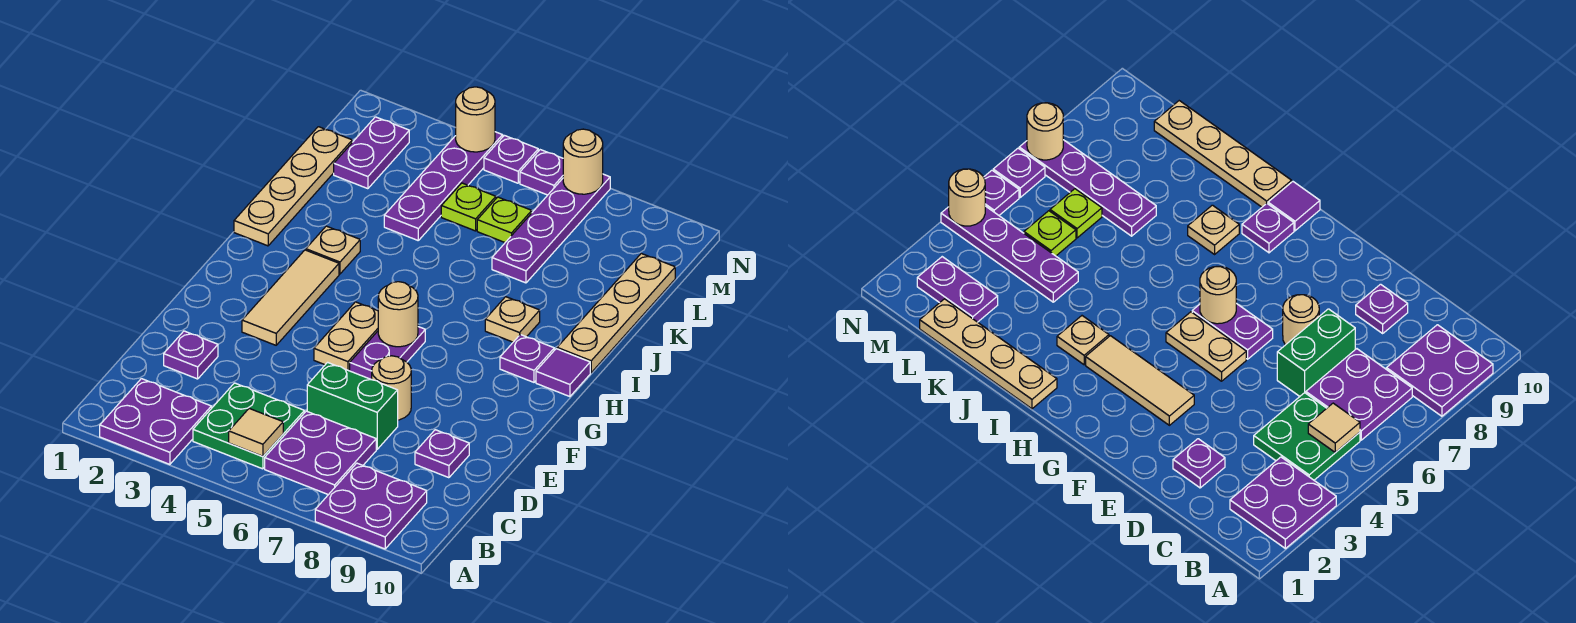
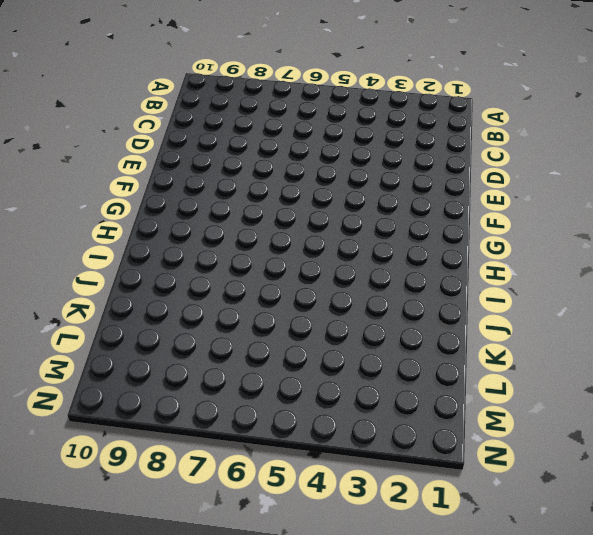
none -> purple plate A2:B3 level 1
none -> purple plate A8:B9 level 1
none -> green plate B4:C5 level 1

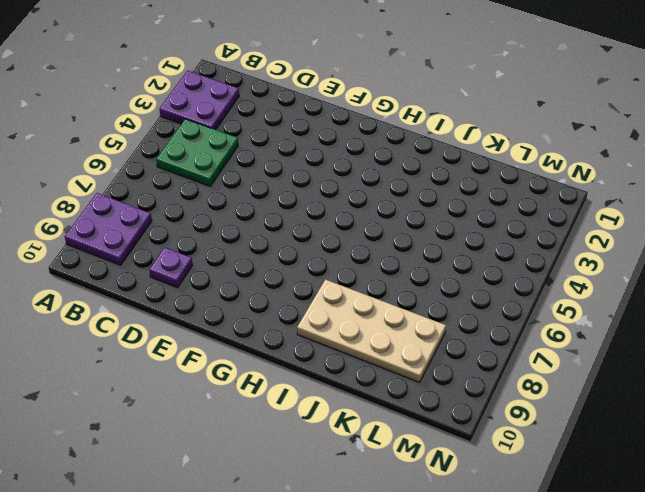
tan plate I8:L9 level 1 -> tan plate I8 level 1
none -> purple plate B6:C7 level 1
none -> purple plate D2 level 1
none -> green brick D6:D7 level 1

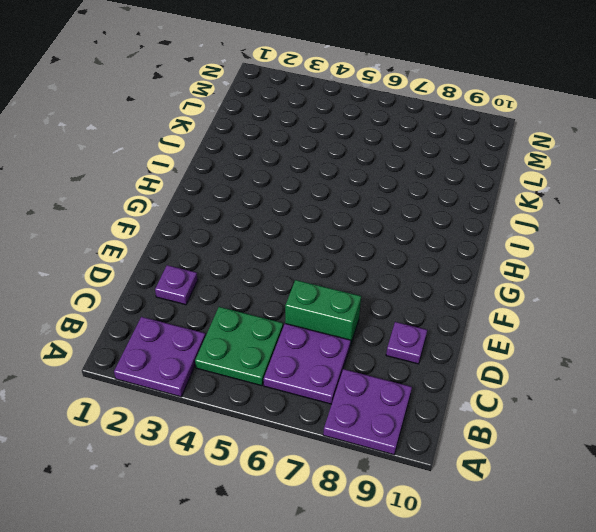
none -> tan round brick E7 level 1
none -> tan tile F3:H3 level 1
none -> tan plate F5:G5 level 1

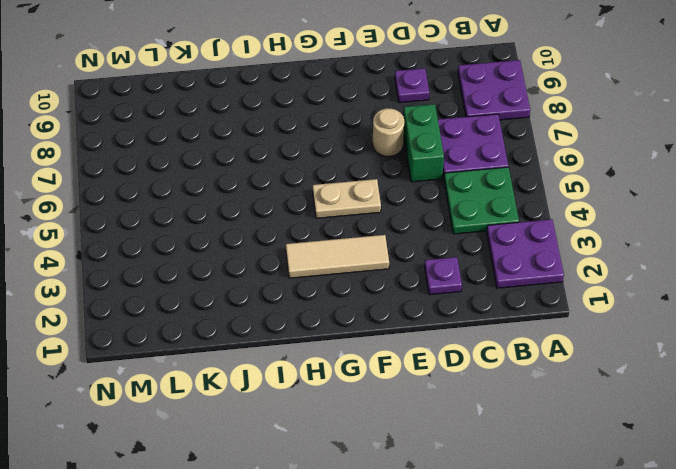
none -> purple plate F6:G6 level 1
none -> purple plate H9 level 1
none -> purple tile H10 level 1

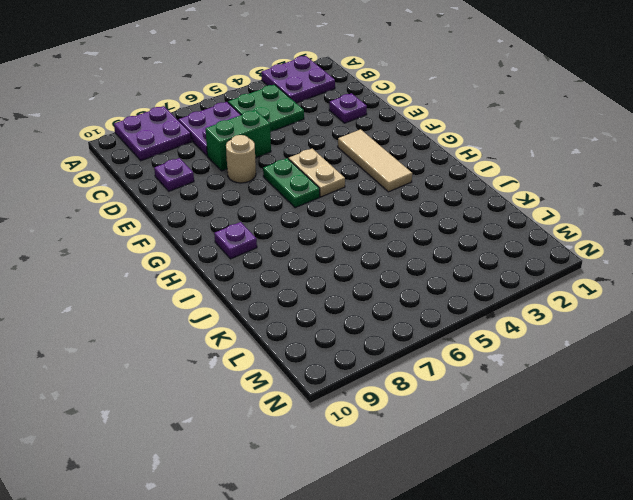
green plate F6:G6 level 1 -> purple plate F6:G6 level 1
none -> purple tile H10 level 1
none -> tan plate I1:L1 level 1
none -> tan plate I3 level 1

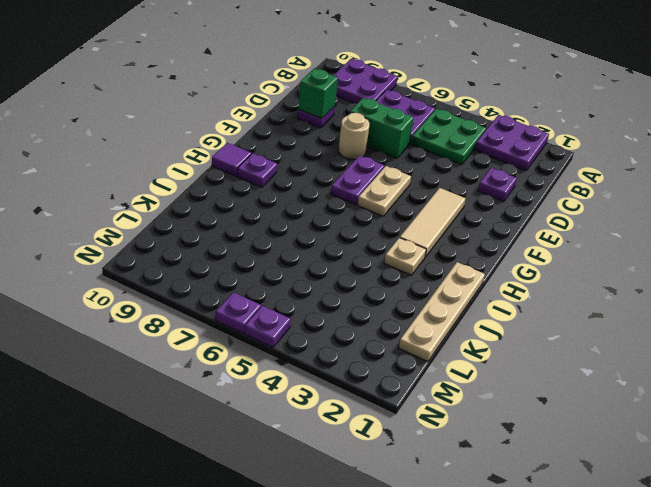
green brick D9 level 2 -> none
none -> tan plate I8 level 1
none -> tan plate I10:L10 level 1
none -> purple plate K4:N4 level 1

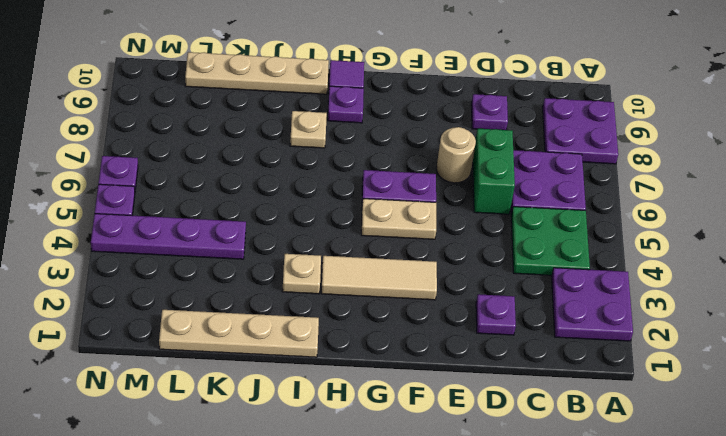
none -> purple plate K7:N7 level 1
none -> purple plate L2:M2 level 1
none -> lime plate L5 level 1

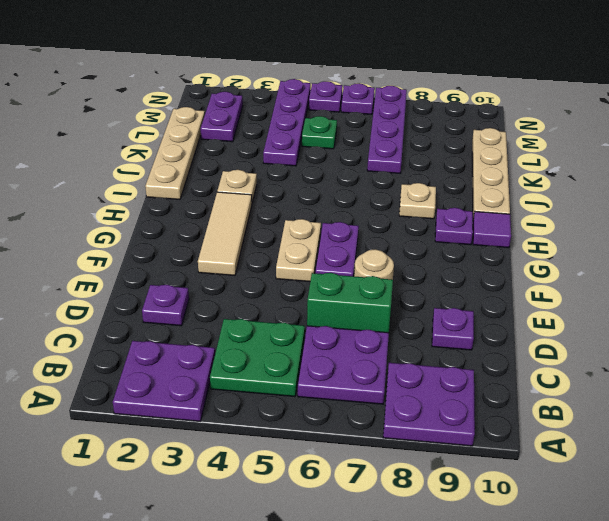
green plate L5 level 1 -> lime plate L5 level 1
none -> lime plate L6 level 1
none -> tan tile B5 level 2
none -> tan round brick G6 level 2

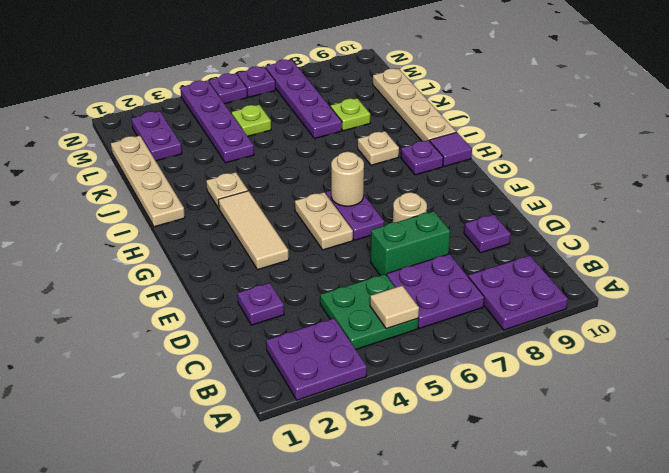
lime plate K8 level 1 -> lime plate L6 level 1
none -> tan round brick N4 level 2
none -> tan round brick N7 level 2

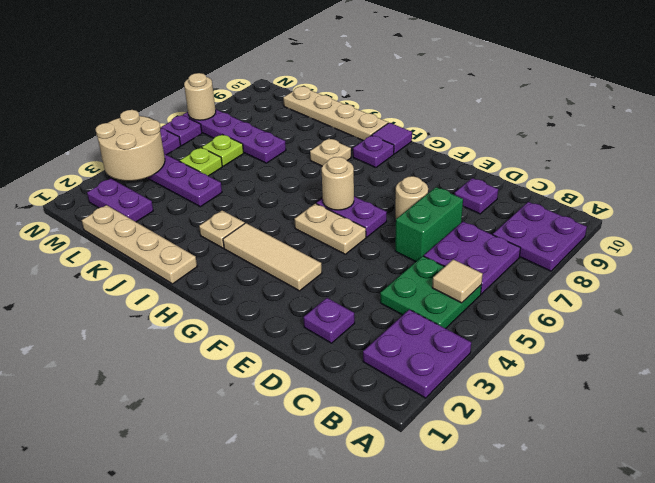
tan round brick M3:N4 level 2 -> tan round brick N4 level 2

